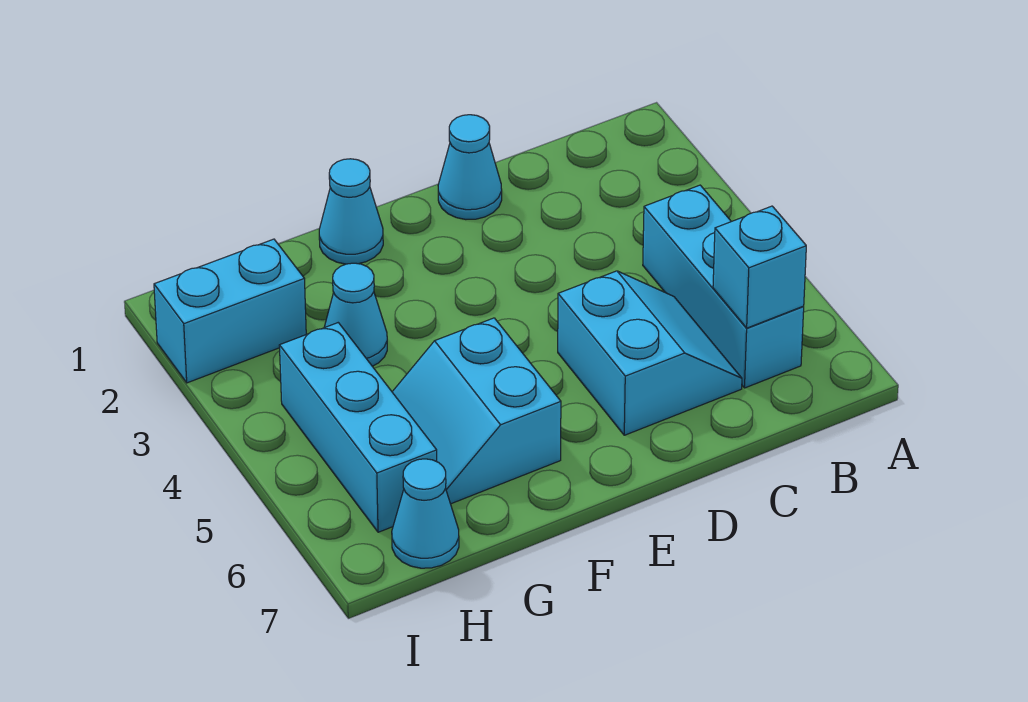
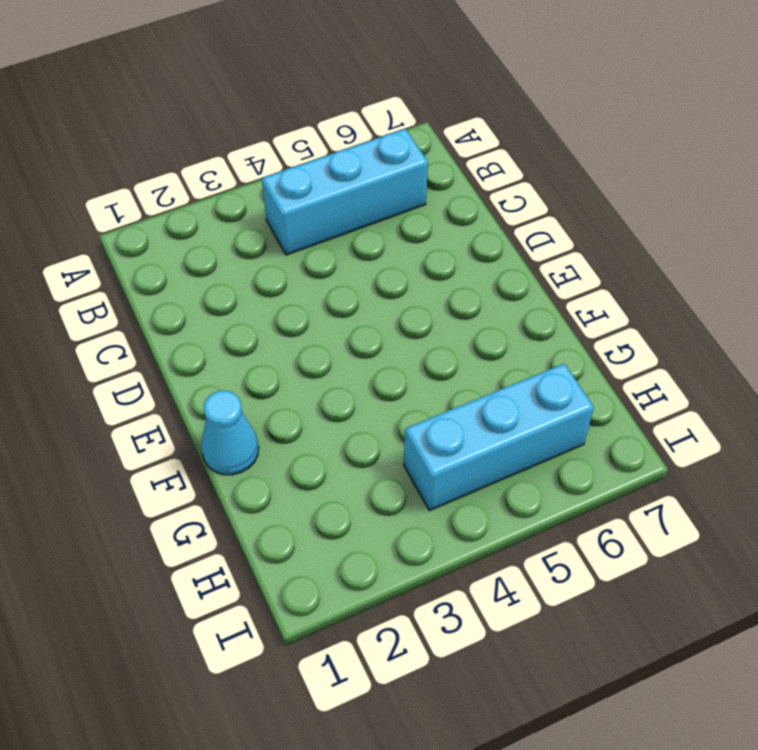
none -> cyan slope C5:D6 level 1 top D
none -> cyan cone D1 level 1

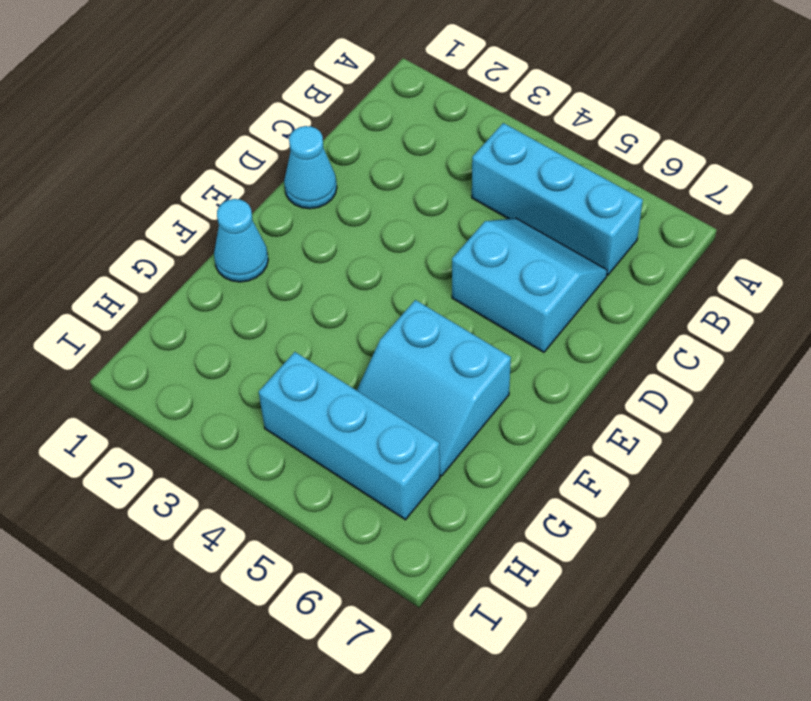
none -> cyan cone G3 level 1
none -> cyan brick H2:I2 level 1

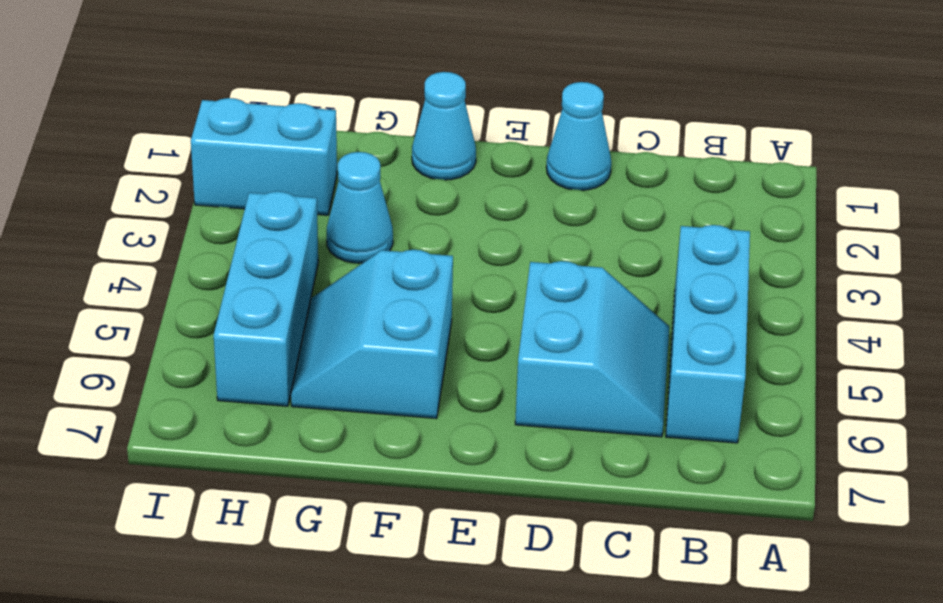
none -> cyan cone H7 level 1
none -> cyan brick B6 level 2

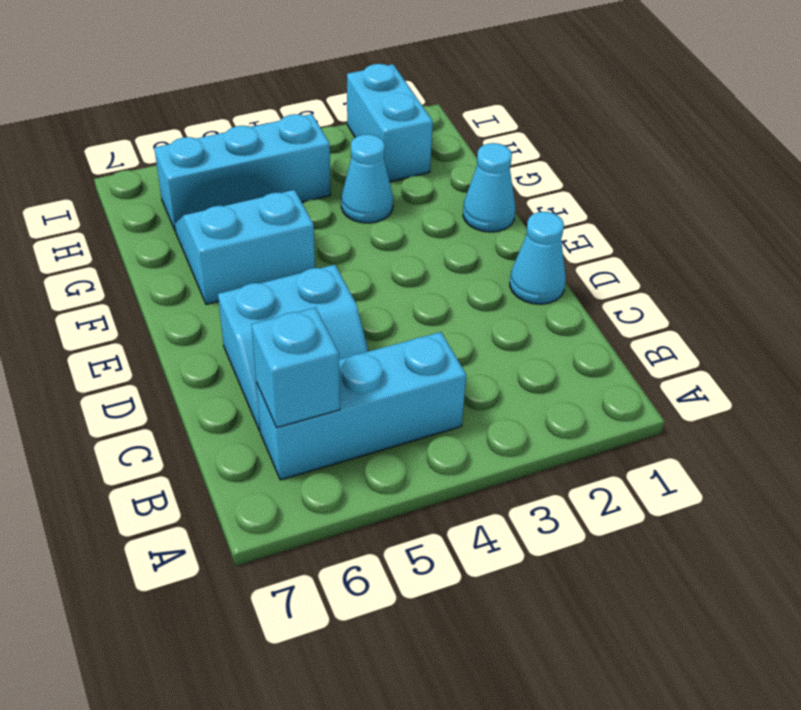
none -> cyan cone H7 level 1

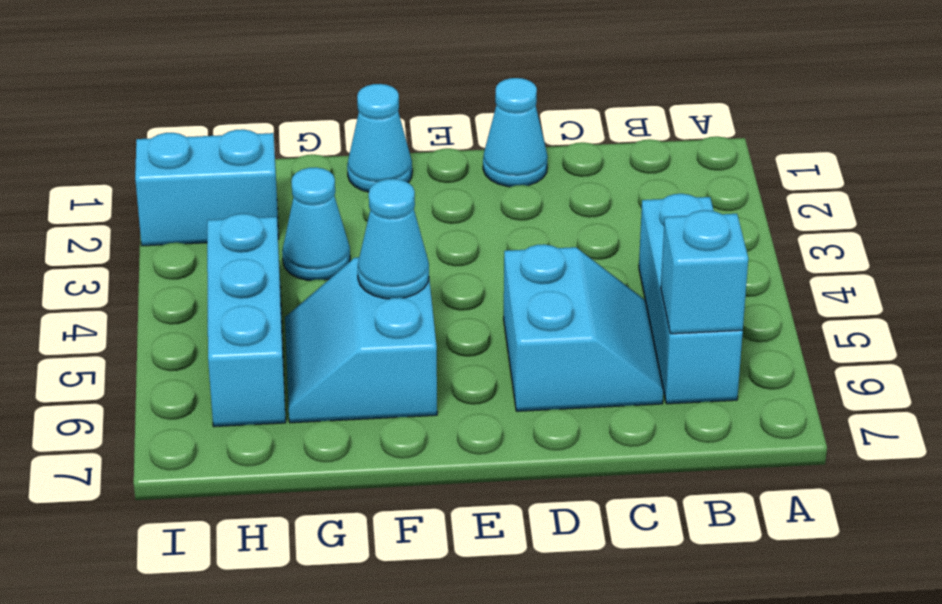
cyan cone F5 level 2 -> cyan cone H7 level 1

